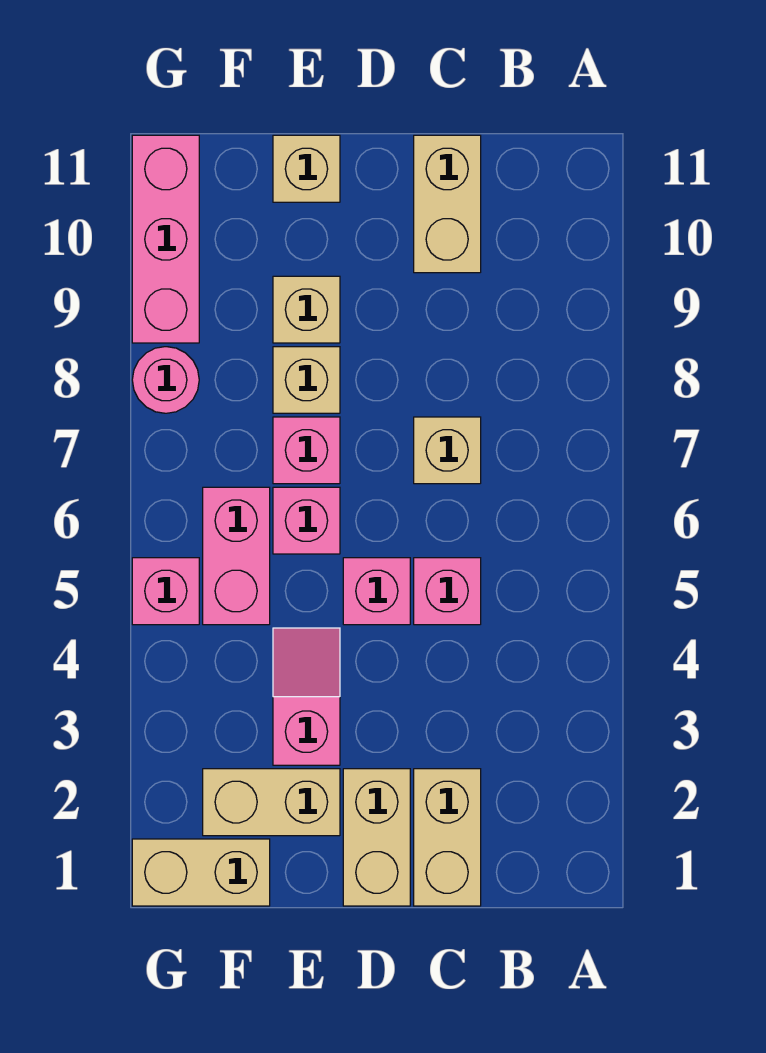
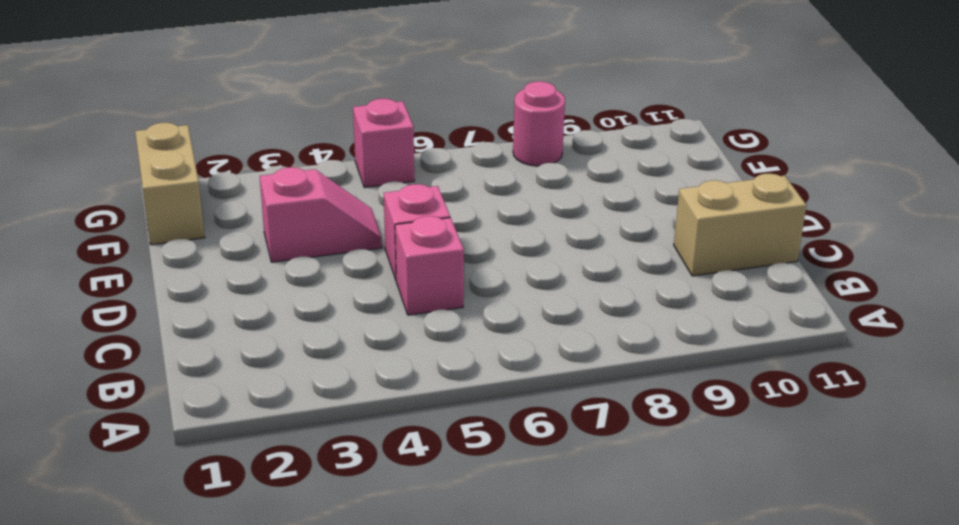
none -> tan brick C1:C2 level 1
none -> tan brick C7 level 1
none -> tan brick D1:D2 level 1

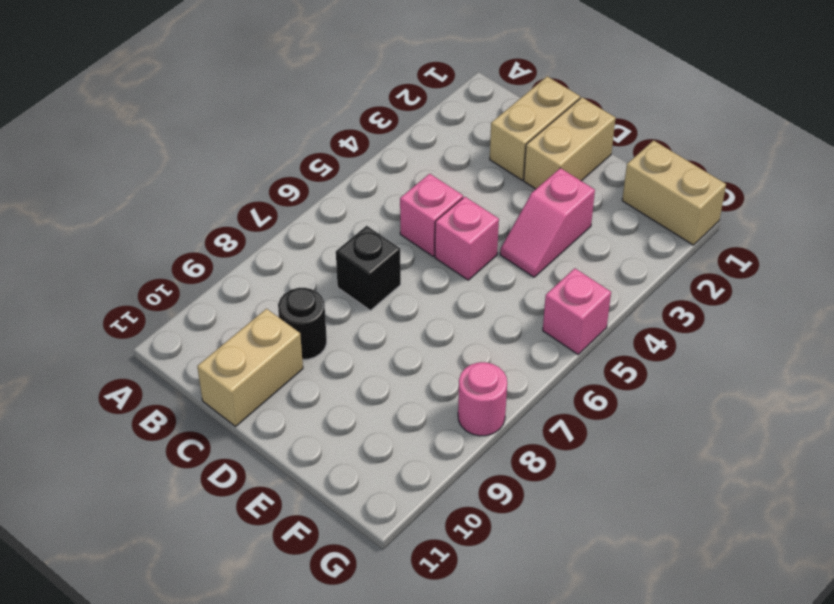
black brick C7 level 1 -> tan brick C7 level 1
black round brick C9 level 1 -> none
none -> tan brick E2:F2 level 1
none -> pink brick E6 level 1
none -> pink brick E7 level 1

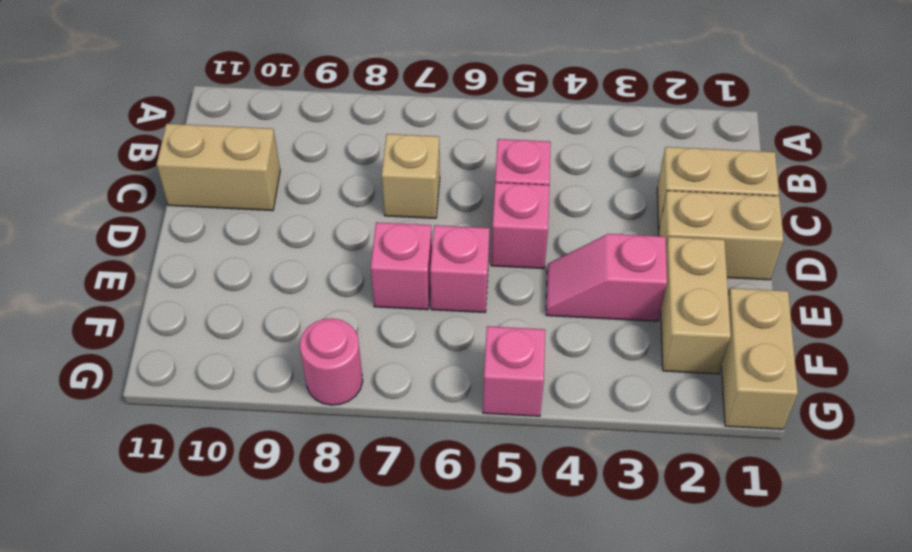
none -> tan brick E8 level 1
none -> tan brick E9 level 1
none -> tan brick E11 level 1

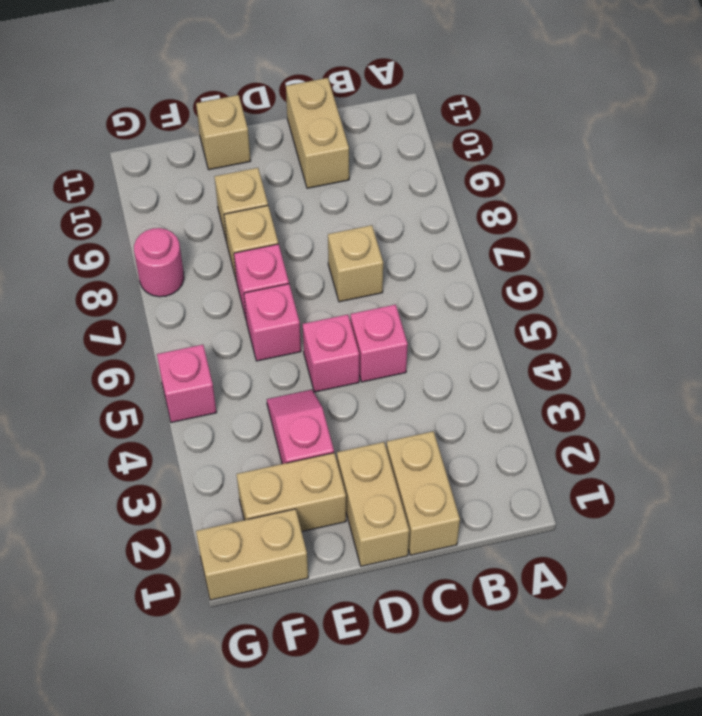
none -> pink brick F5:F6 level 1
none -> pink brick G9:G11 level 1

